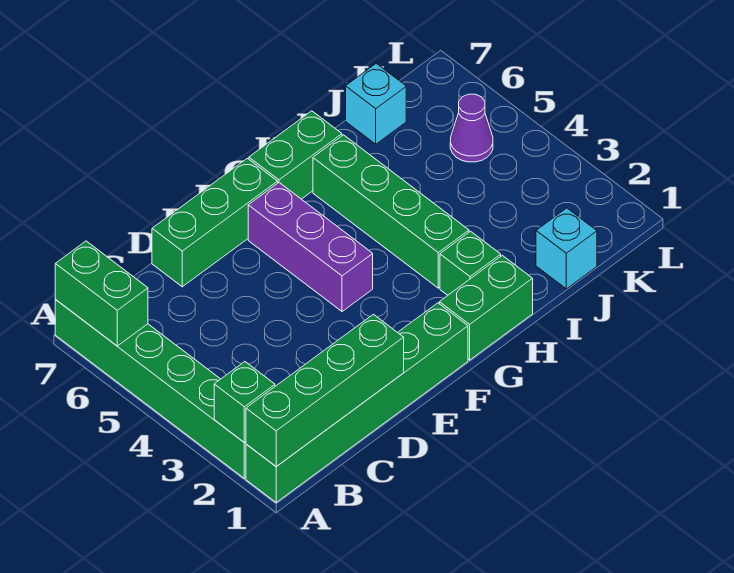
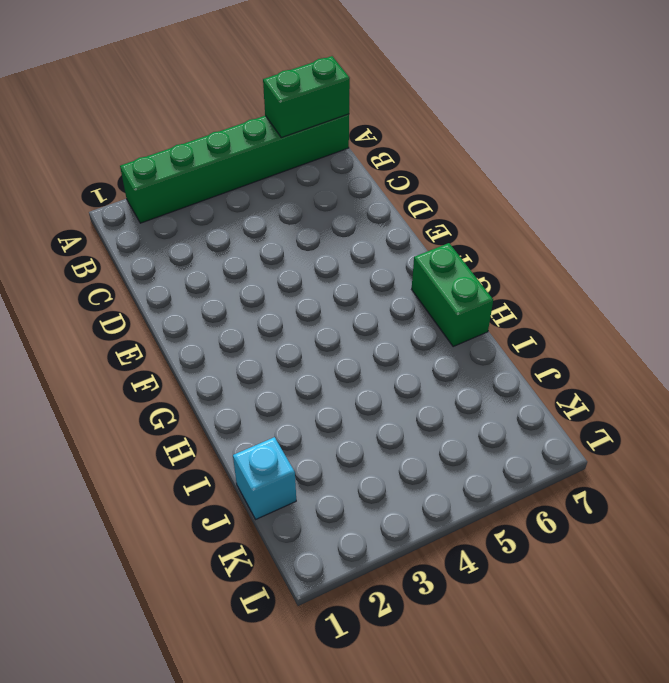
none -> green brick A1:F1 level 1
none -> green brick D7:F7 level 1
none -> purple brick F4:F6 level 1

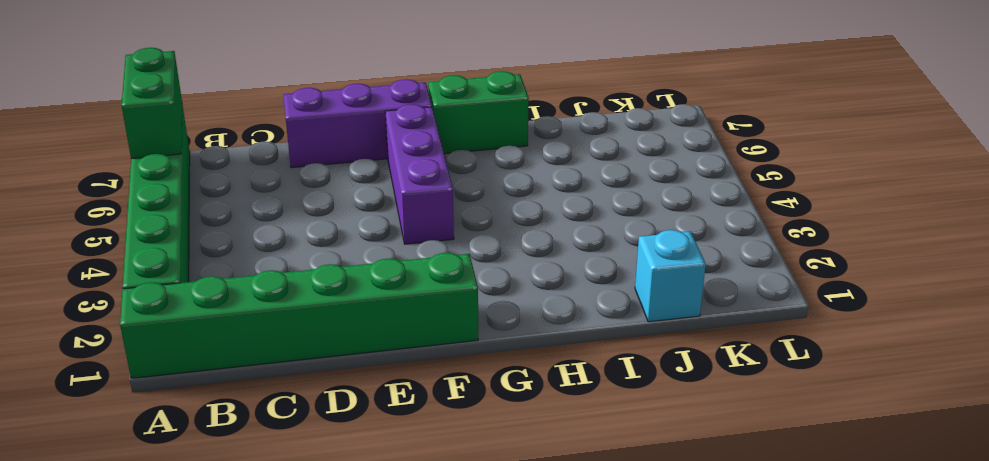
purple brick D7:F7 level 1 -> green brick D7:F7 level 1
none -> green brick G1:H1 level 1
none -> green brick H2 level 1
none -> green brick H3:H6 level 1

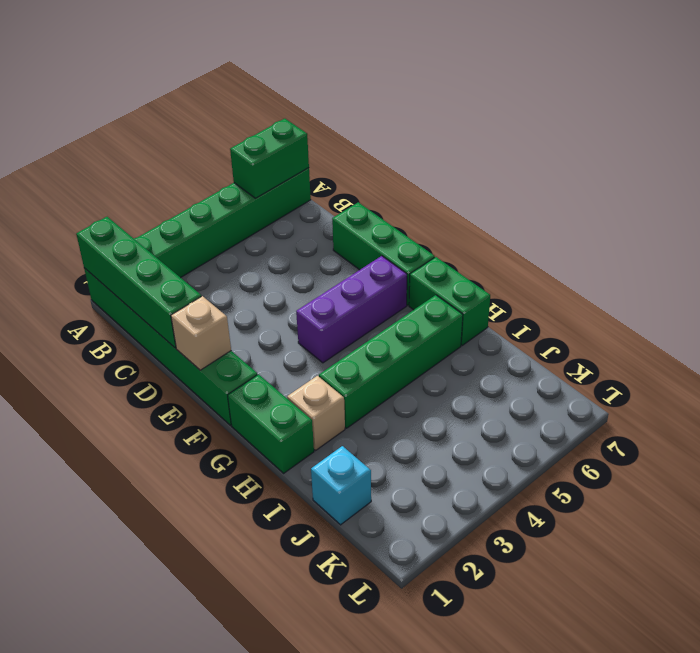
tan brick E1 level 2 -> none
tan brick H2 level 1 -> green brick H2 level 1
none -> cyan brick J7 level 1
none -> purple cone K5 level 1
none -> green brick A2 level 2

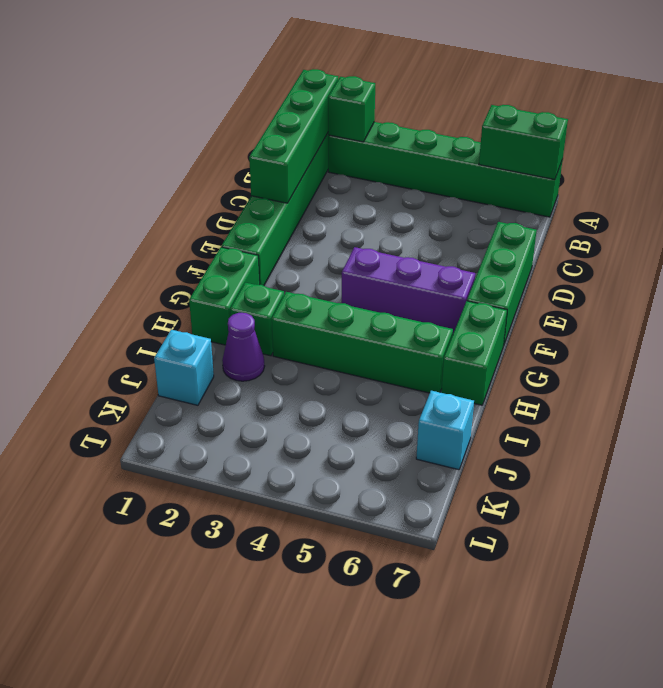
purple cone I2 level 1 -> purple cone K5 level 1

